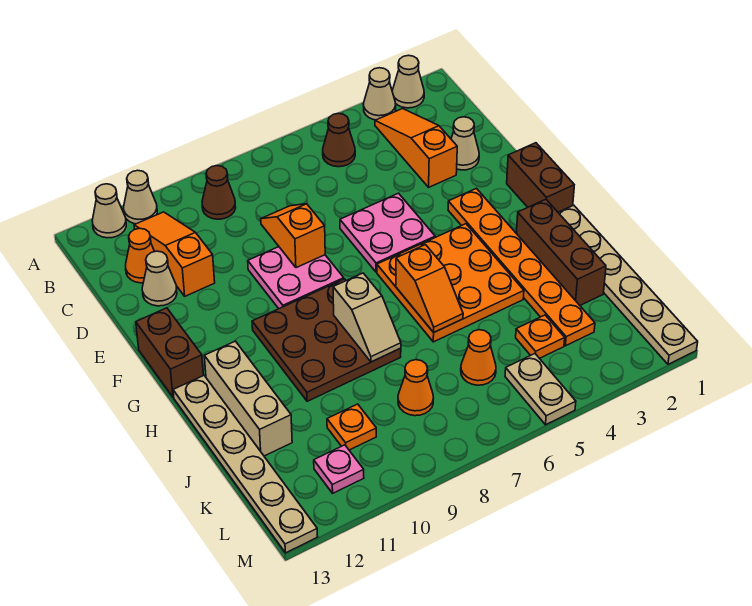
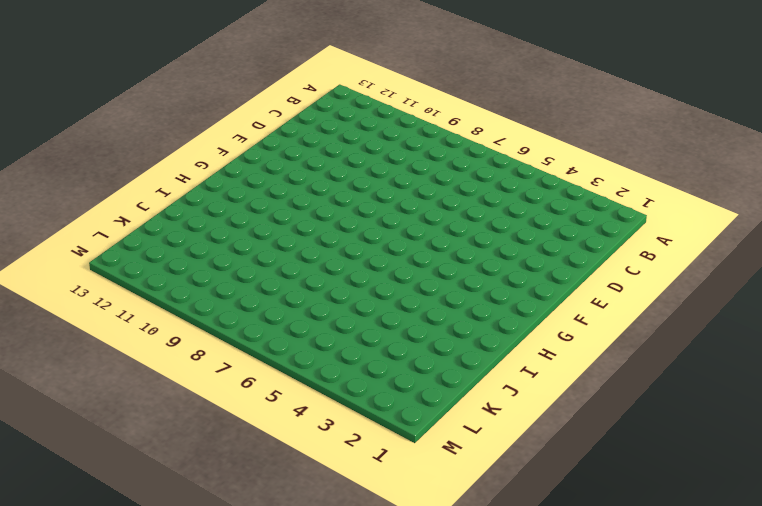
none -> tan cone A2 level 1
none -> tan cone A3 level 1
none -> tan cone A11 level 1
none -> tan cone A12 level 1

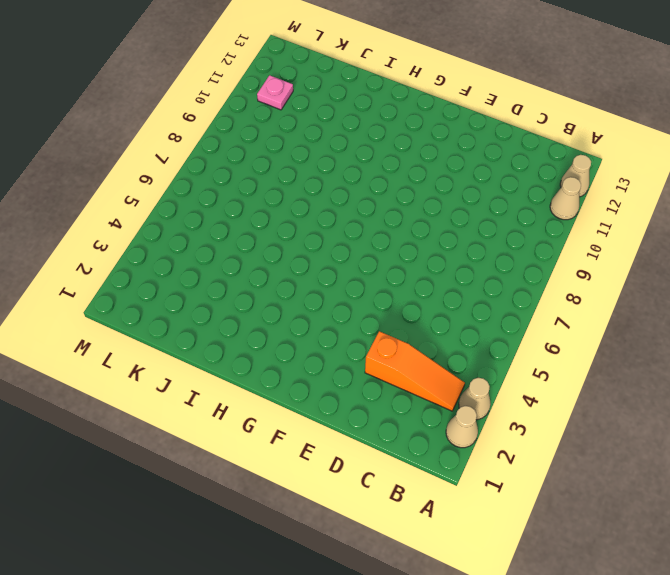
none -> brown cone B5 level 1
none -> brown cone B9 level 1
none -> orange slope B11:D11 level 1 top D
none -> orange cone C12 level 1

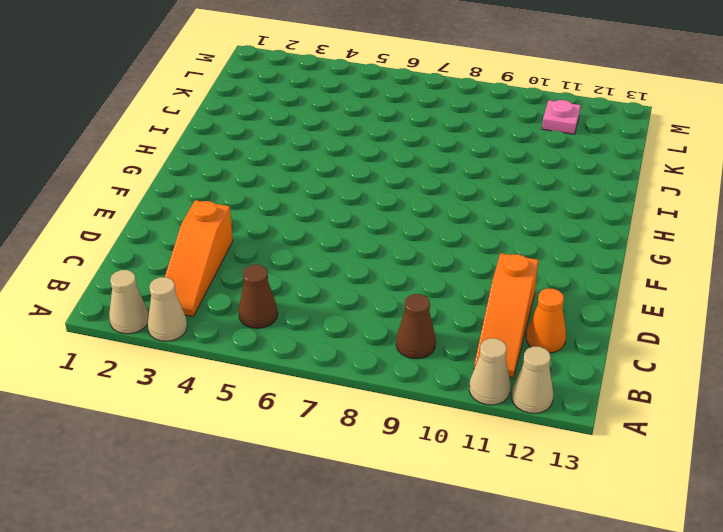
none -> tan cone D2 level 1
none -> tan cone D12 level 1
none -> pink plate E5:F6 level 1
none -> pink plate E8:F9 level 1

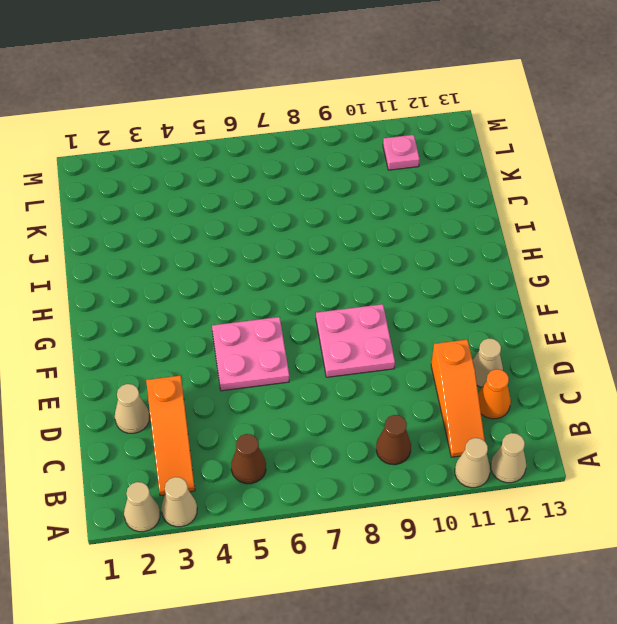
none -> brown brick F1:G1 level 1
none -> orange plate F3:K3 level 1
none -> brown brick F13:G13 level 1
none -> orange plate G4:I6 level 1

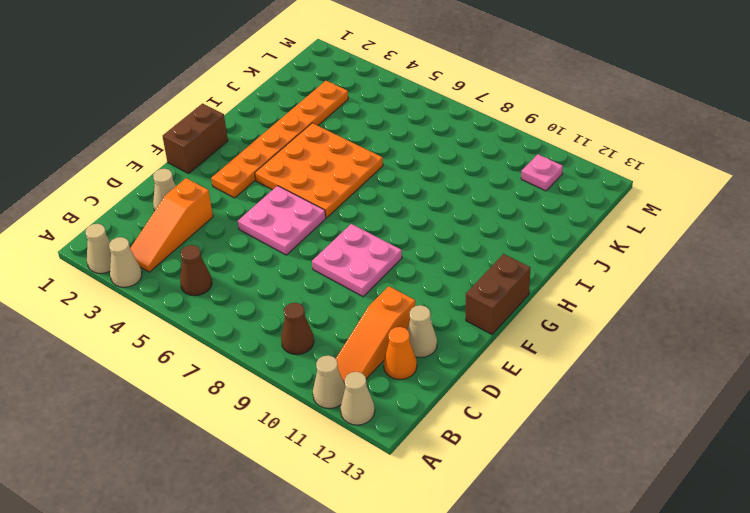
none -> brown plate G8:I10 level 1
none -> tan plate H1:M1 level 1
none -> brown brick H2:J2 level 1
none -> tan brick H12:J12 level 1

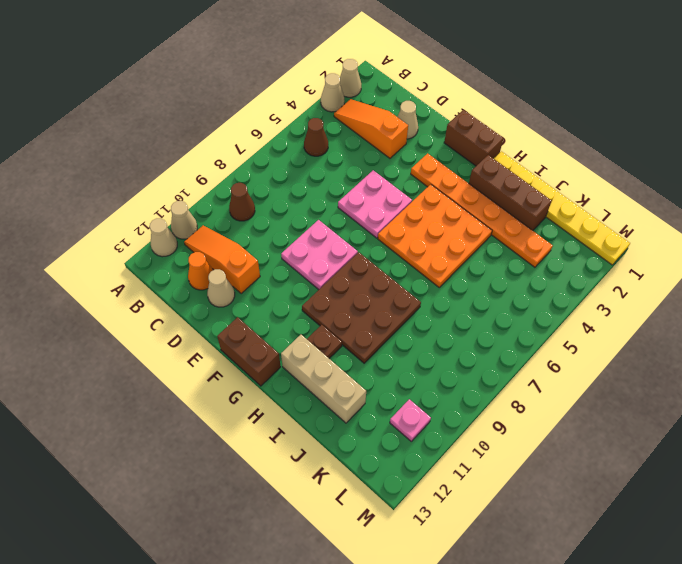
yellow plate H1:M1 level 1 -> tan plate H1:M1 level 1
brown plate H11 level 1 -> none
none -> tan plate H13:M13 level 1
none -> orange plate K4 level 1
none -> orange cone K6 level 1
none -> orange cone K8 level 1

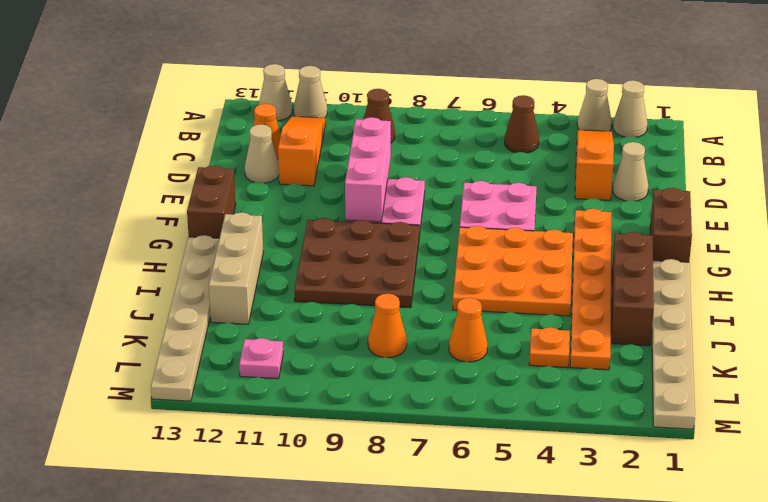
pink brick D9:F9 level 2 -> none
none -> orange plate K10 level 1
none -> tan plate L5:M5 level 1
none -> orange slope D8:E8 level 2 top E
none -> orange slope H6:I6 level 2 top H

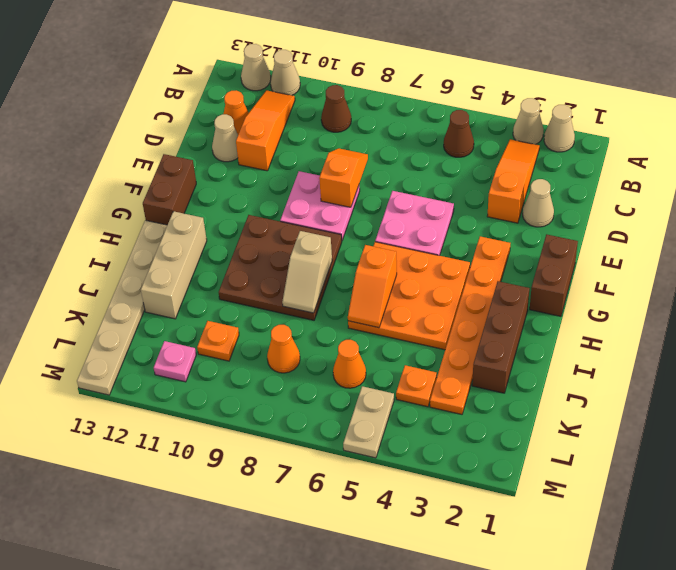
none -> tan plate H1:M1 level 1

